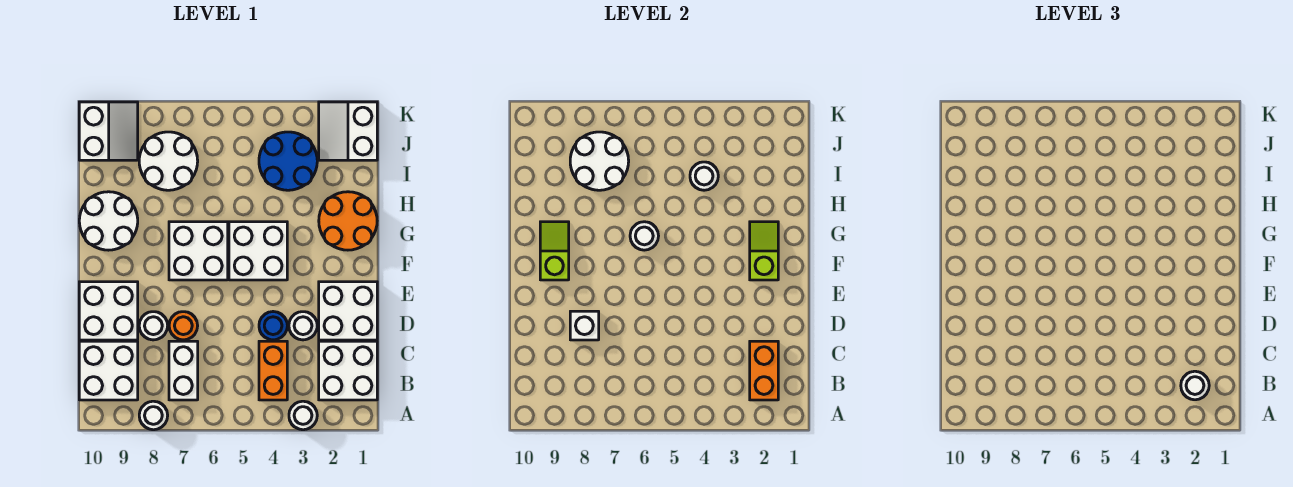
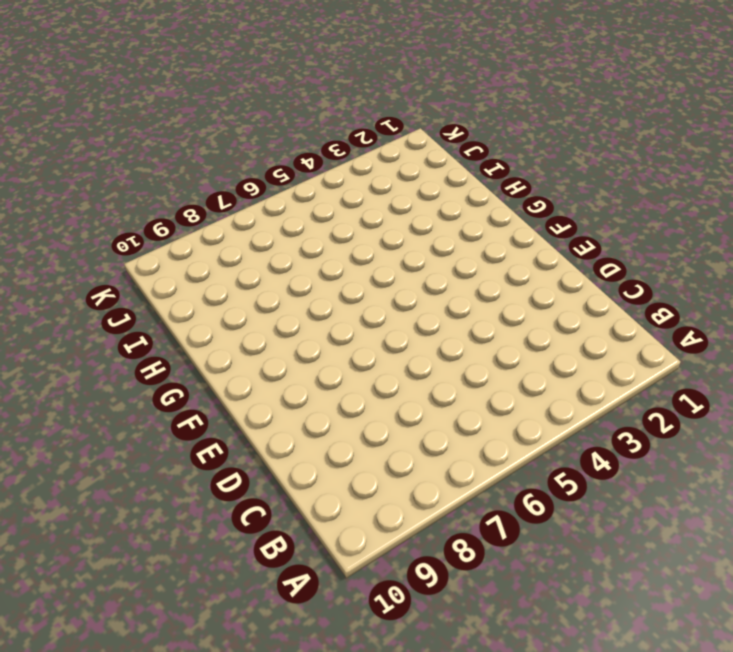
none -> white round brick A3 level 1
none -> white round brick A8 level 1
none -> white brick B1:C2 level 1

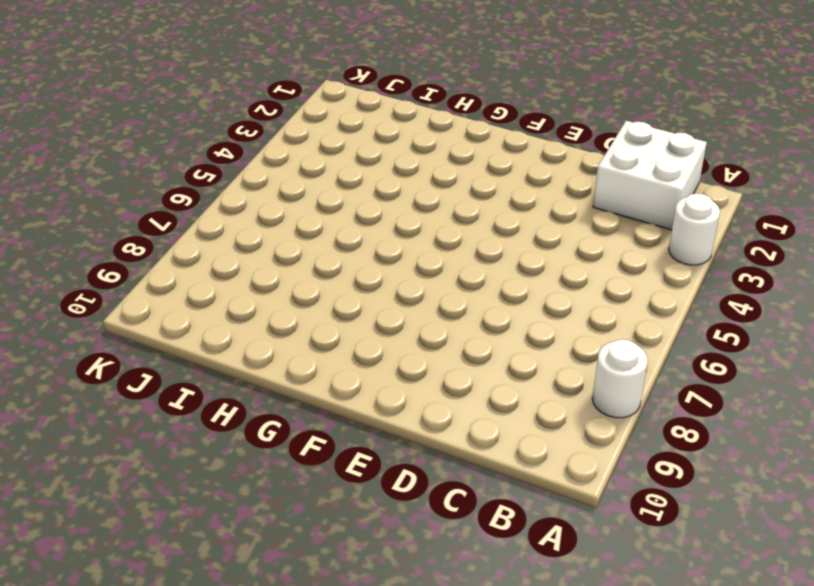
none -> orange brick B4:C4 level 1
none -> white brick B7:C7 level 1
none -> white brick B9:C10 level 1

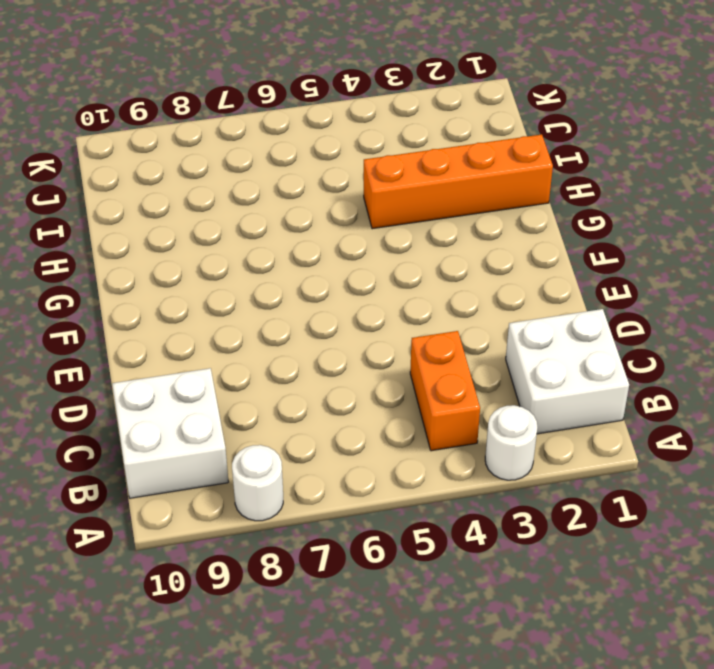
orange brick H1:H4 level 1 -> orange round brick G1:H2 level 1
none -> white brick B7:C7 level 1
none -> white brick D1:E2 level 1
none -> white round brick D3 level 1

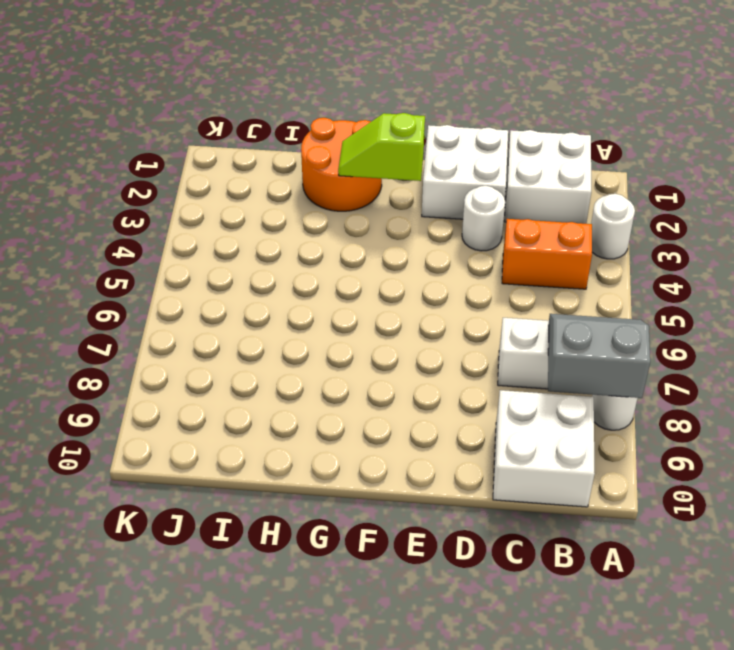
grey slope A7:B8 level 2 top 8 -> none
none -> blue round brick D4 level 1
none -> orange round brick D7 level 1
none -> white round brick D8 level 1

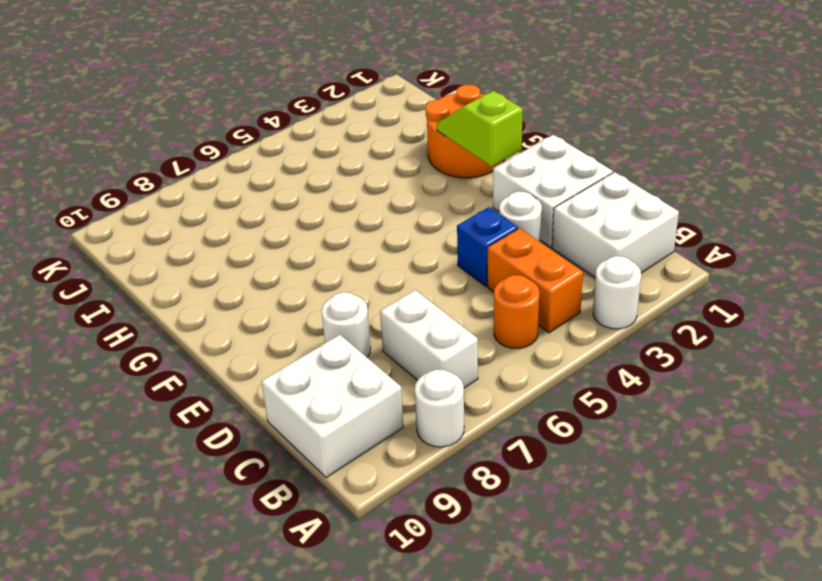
orange round brick B5 level 1 -> orange round brick D7 level 1
blue brick D4 level 1 -> blue round brick D4 level 1
none -> white brick D9:E10 level 1
none -> white brick F4:G5 level 1
none -> white brick F6:G7 level 1

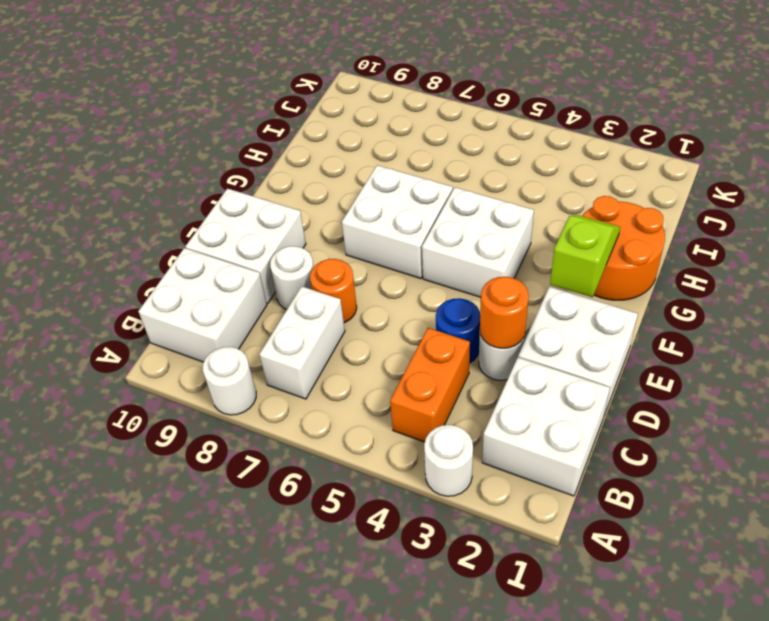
orange round brick D3 level 2 -> none
none -> white round brick G9:H10 level 1
none -> blue round brick I3:J4 level 1
none -> white round brick I7:J8 level 1

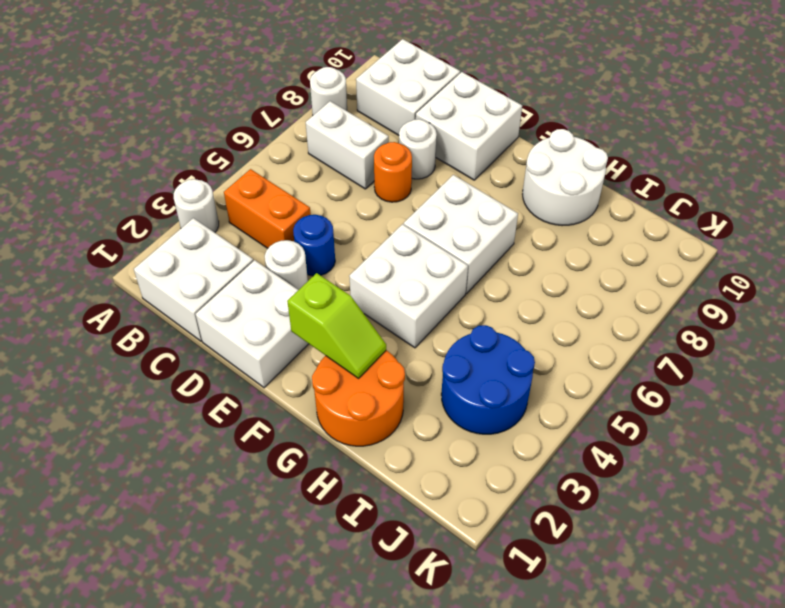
none -> white round brick I7:J8 level 1
none -> white slope J1:K2 level 1 top 1
none -> white slope J9:K10 level 1 top 10

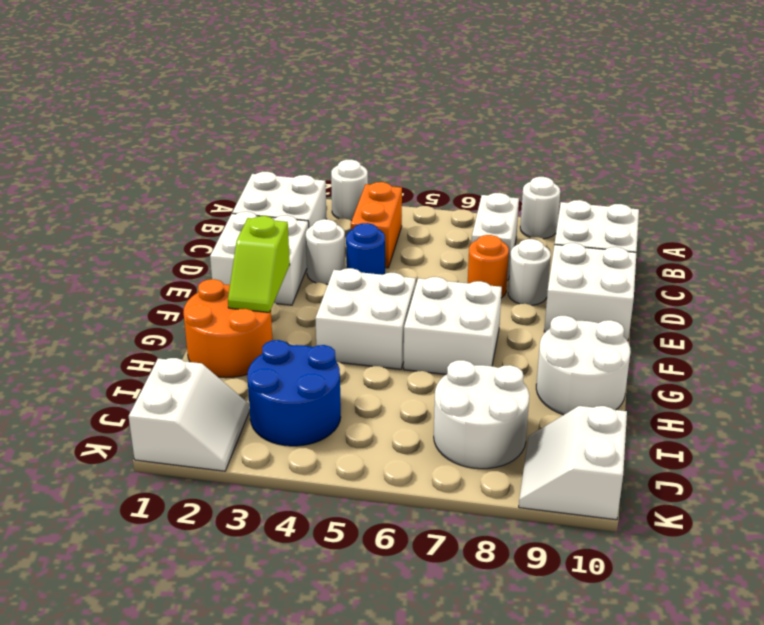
none -> orange brick B2:C2 level 2
none -> white brick D8 level 2
none -> lime slope F9:G9 level 2 top F

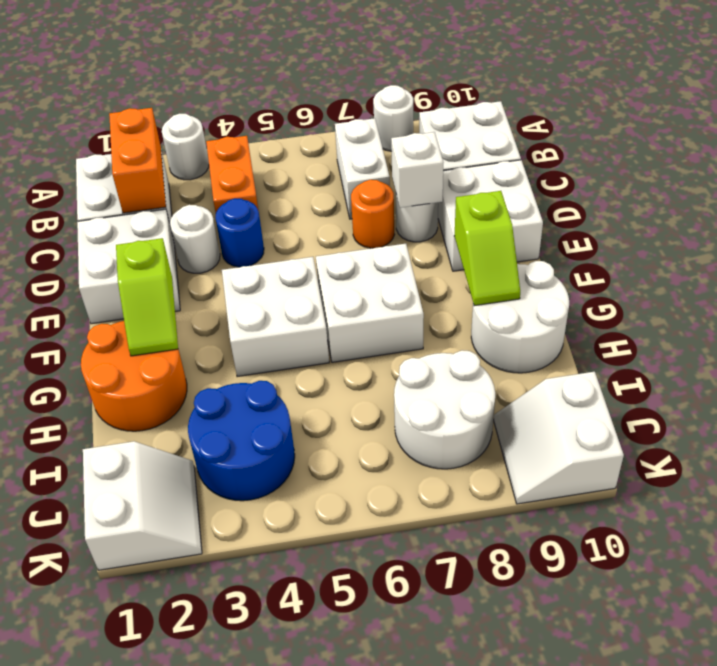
none -> white round brick G6 level 2
none -> white round brick I4 level 2
none -> white round brick I7:J8 level 2

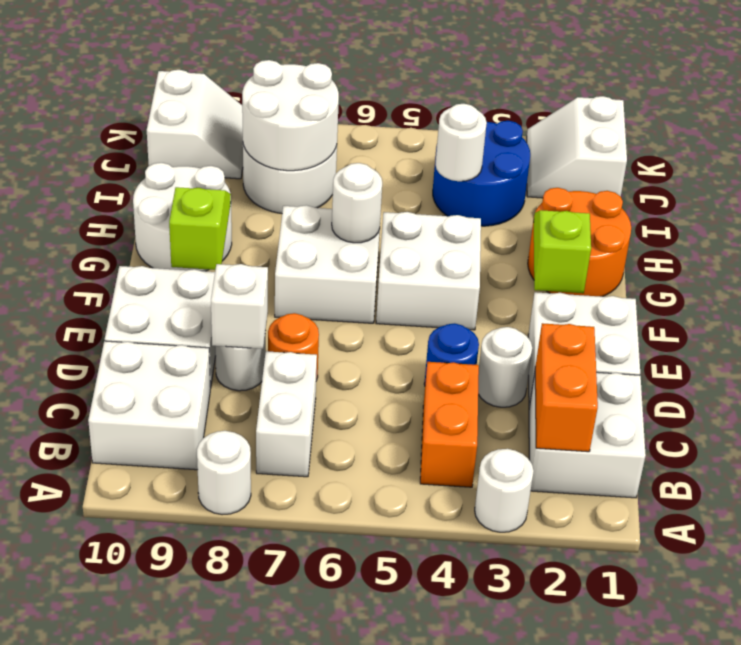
none -> white round brick B2 level 3

